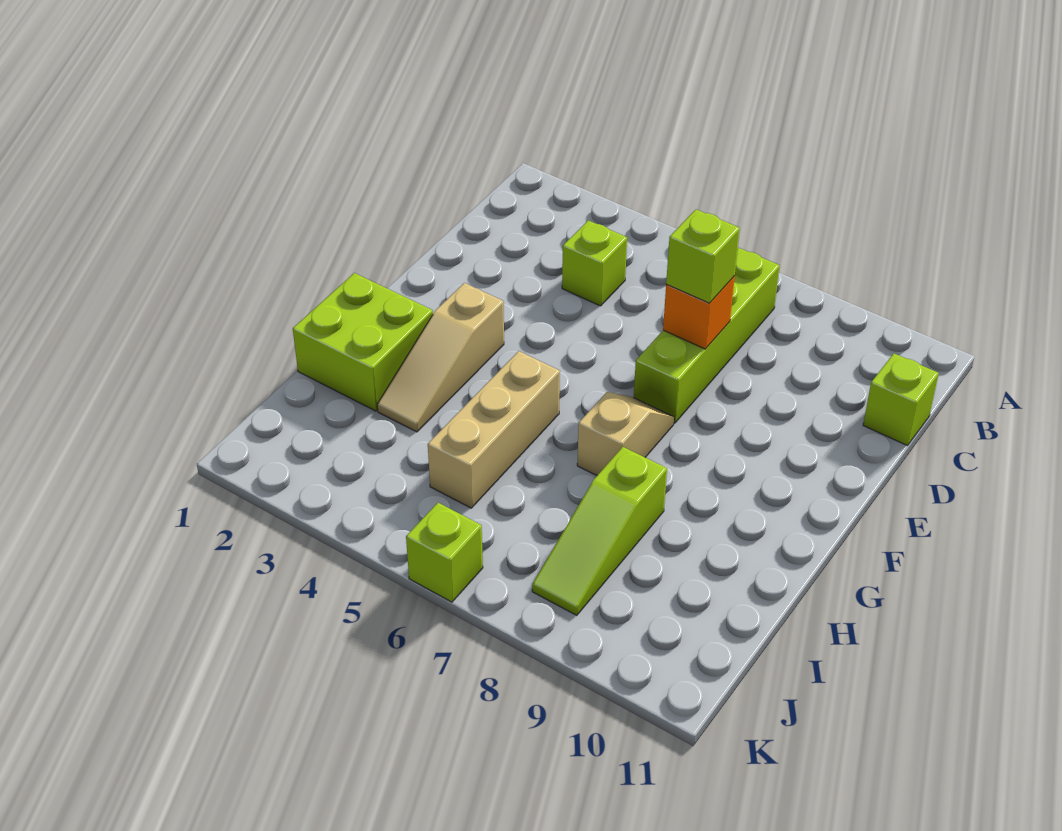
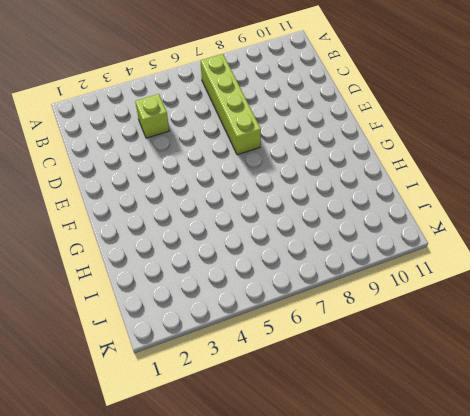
none -> lime brick C11 level 1
none -> tan slope F3:H3 level 1 top F

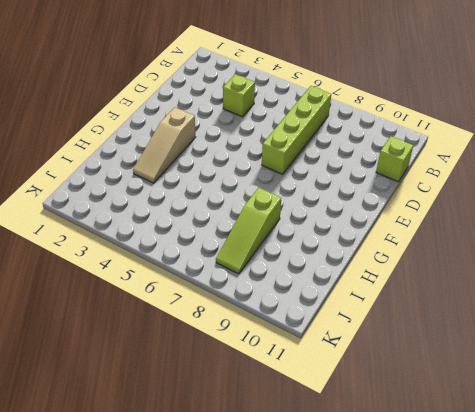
none -> tan slope F7:G7 level 1 top G
none -> lime brick G1:H2 level 1

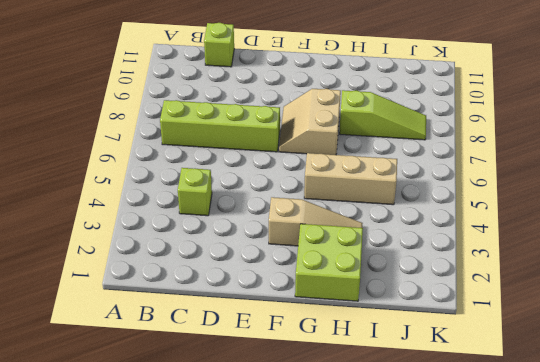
tan slope F7:G8 level 1 top G -> tan slope F7:G7 level 1 top G
none -> lime brick K6 level 1
none -> orange brick D7 level 2

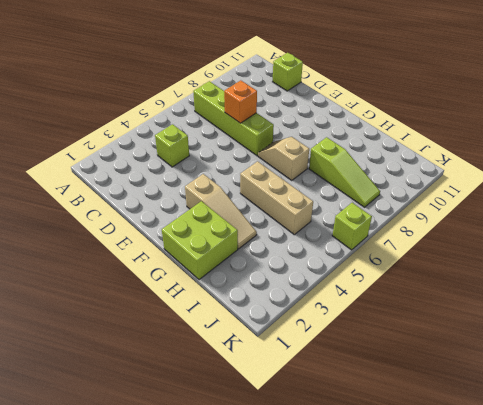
none -> lime brick D7 level 3

